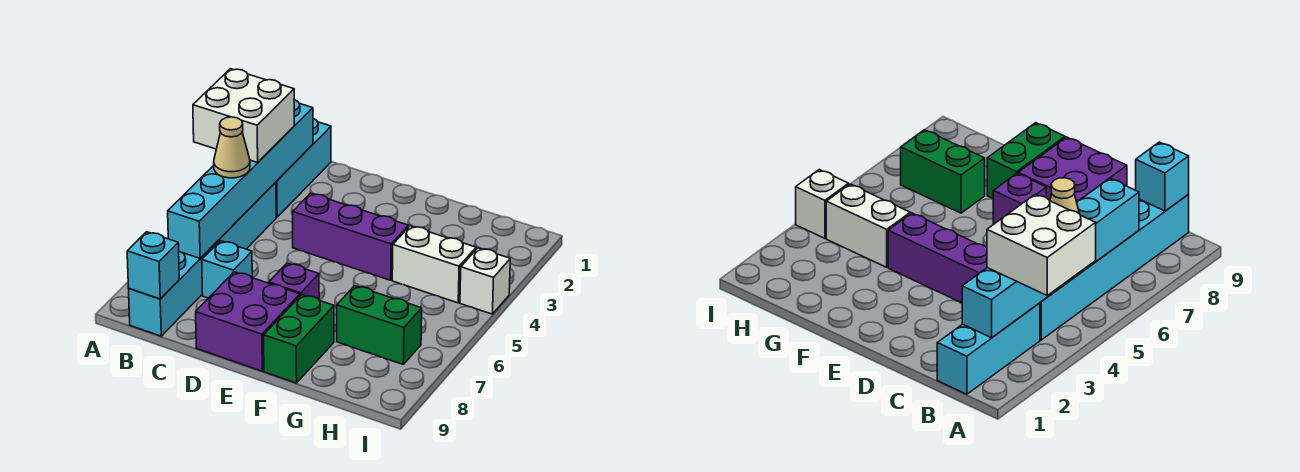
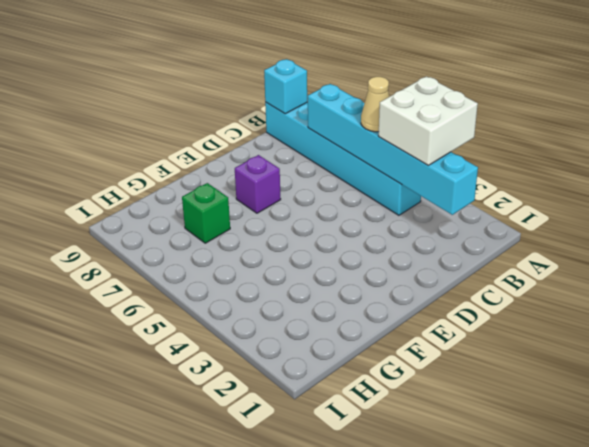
green brick G7 level 1 -> green brick G7:H7 level 1
none -> cyan brick B1:B3 level 1
none -> cyan brick C7 level 1
none -> purple brick D4:F4 level 1

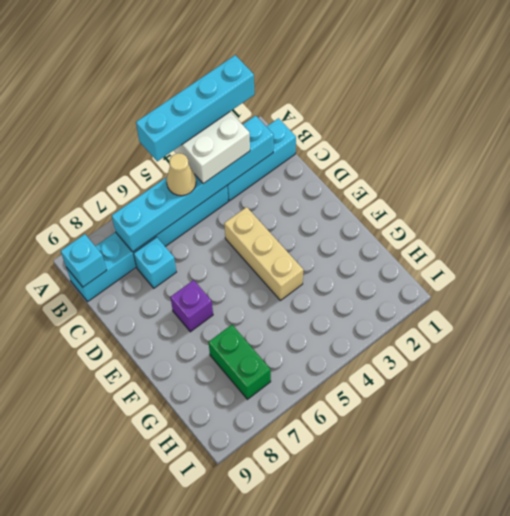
cyan brick A2:A5 level 4 -> none
tan brick D4:F4 level 1 -> purple brick D4:F4 level 1
none -> purple brick D8:E9 level 1
none -> green brick F8:F9 level 1
none -> white brick G4:H4 level 1

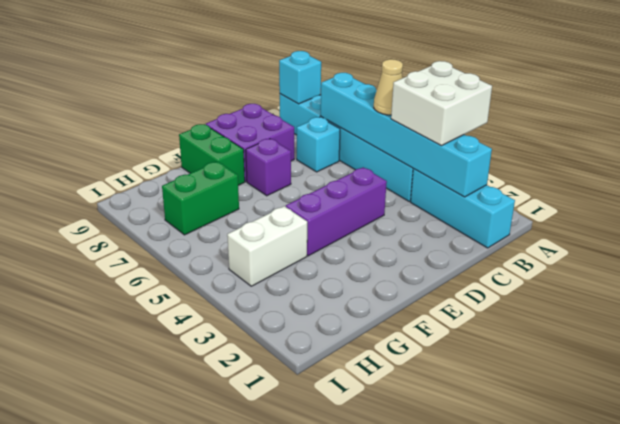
none -> white brick I4 level 1

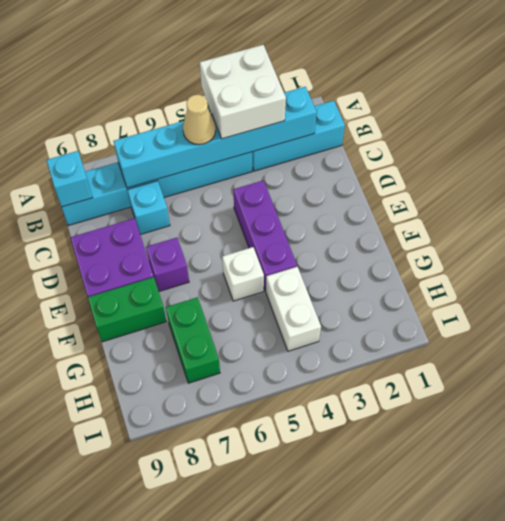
white brick F5 level 1 -> white brick I4 level 1

